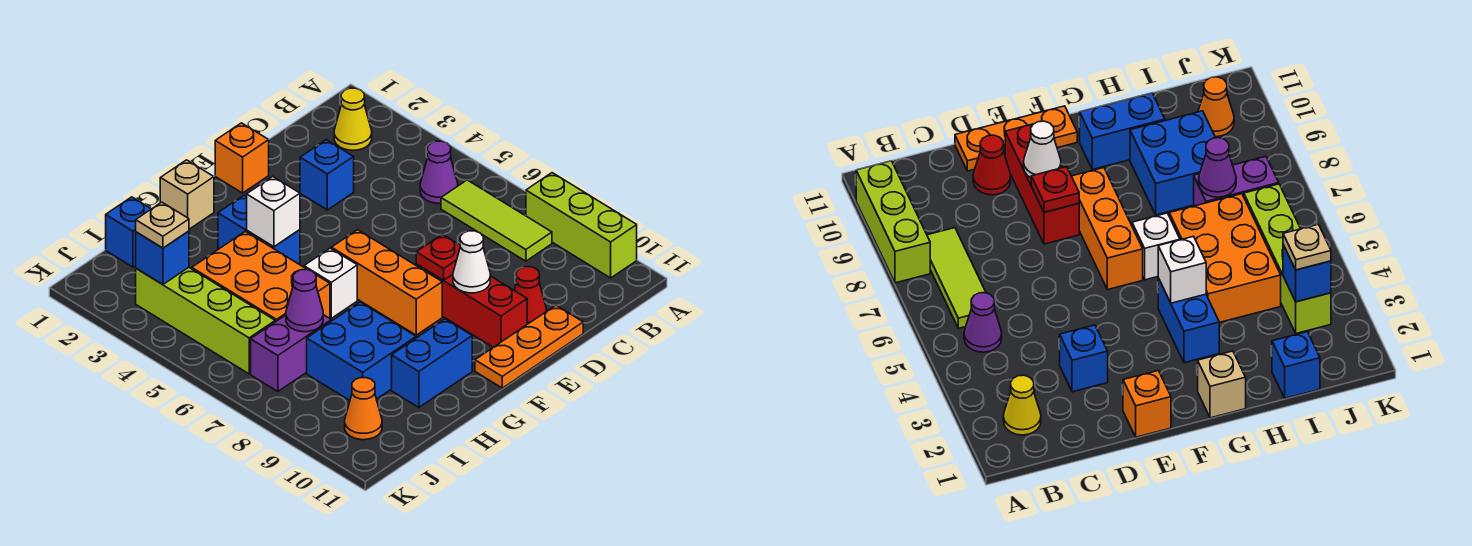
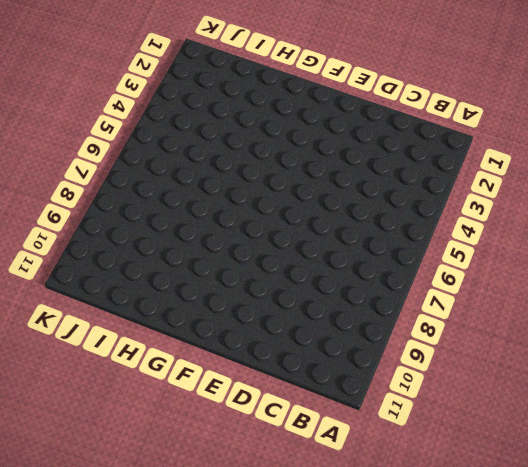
none -> lime brick A8:A10 level 1
none -> yellow cone B2 level 1
none -> purple cone B5 level 1

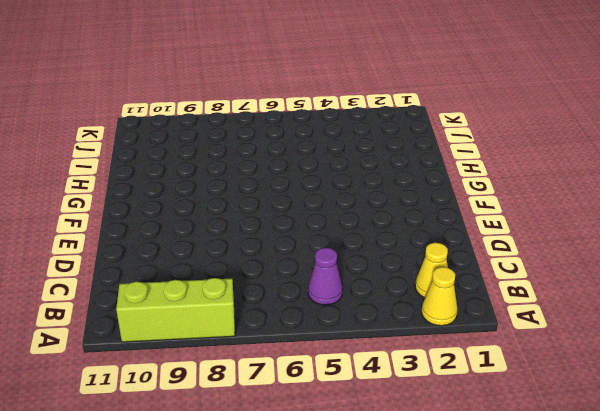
yellow cone A2 level 1 -> none
none -> lime tile B6:B8 level 1
none -> blue brick D3 level 1
none -> red cone D10 level 1

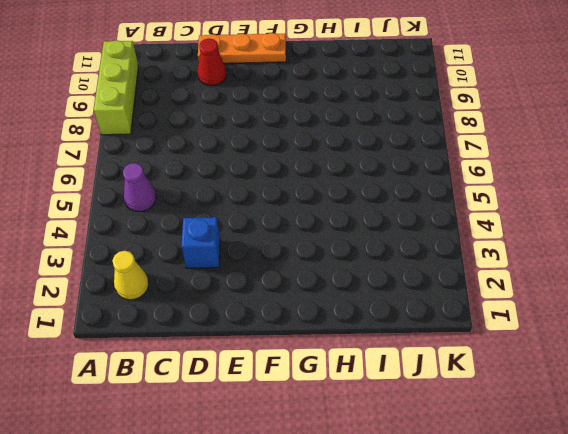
none -> lime tile B6:B8 level 1
none -> orange brick E1 level 1
none -> red brick E8:E10 level 1

